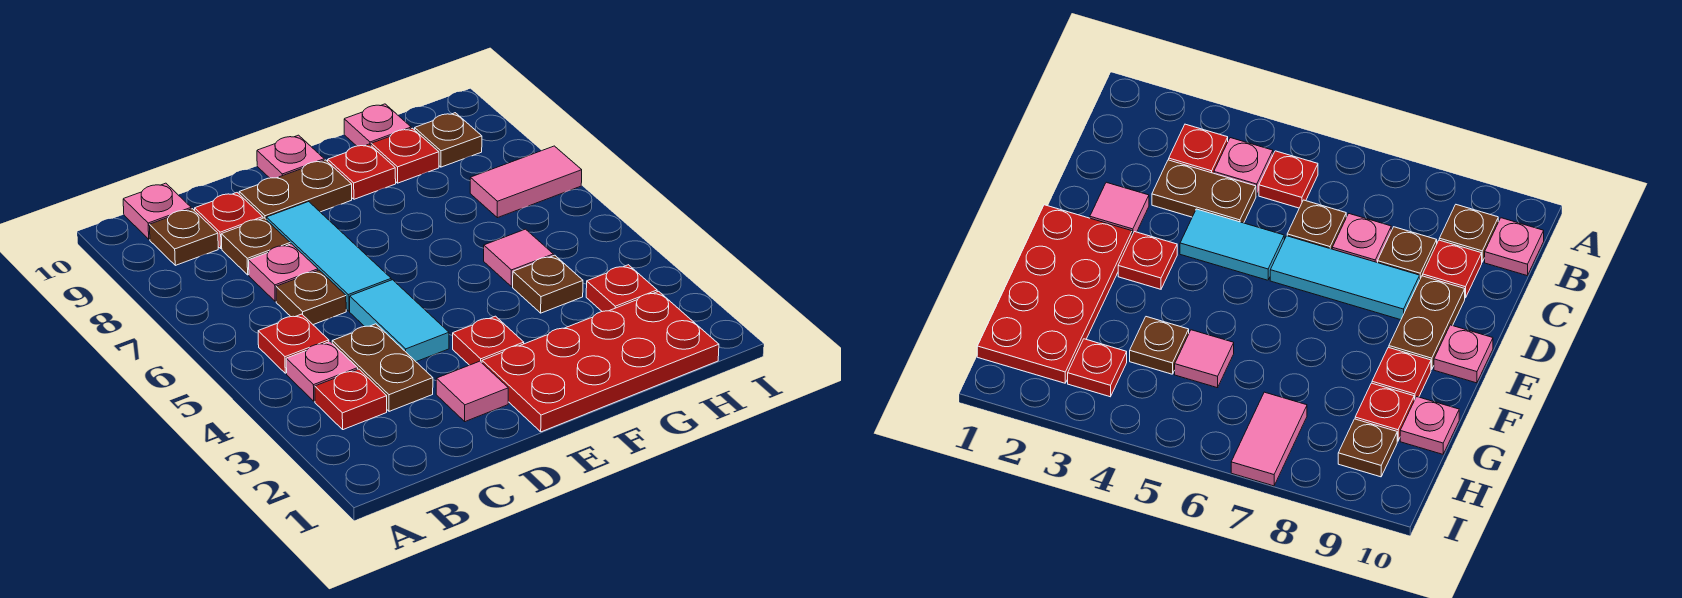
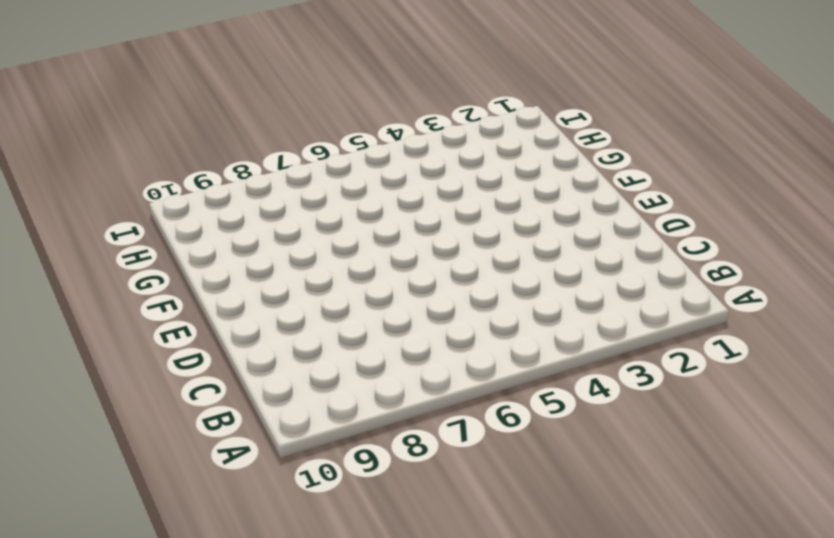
none -> red plate B3 level 1
none -> pink plate B4 level 1
none -> red plate B5 level 1

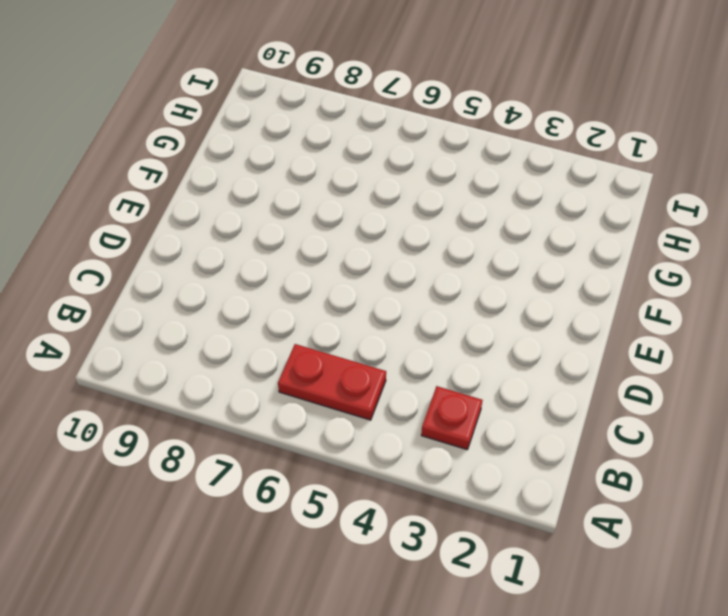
red plate B5:B6 level 1 -> red plate B5 level 1
none -> pink plate B4 level 1
none -> brown plate B9 level 1
none -> pink plate B10 level 1

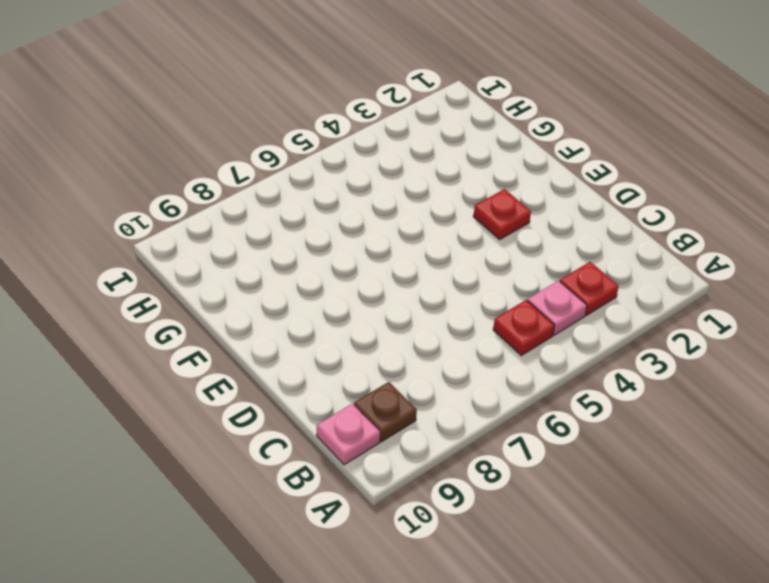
none -> brown plate C3:C4 level 1
none -> brown plate C6 level 1
none -> pink plate C7 level 1

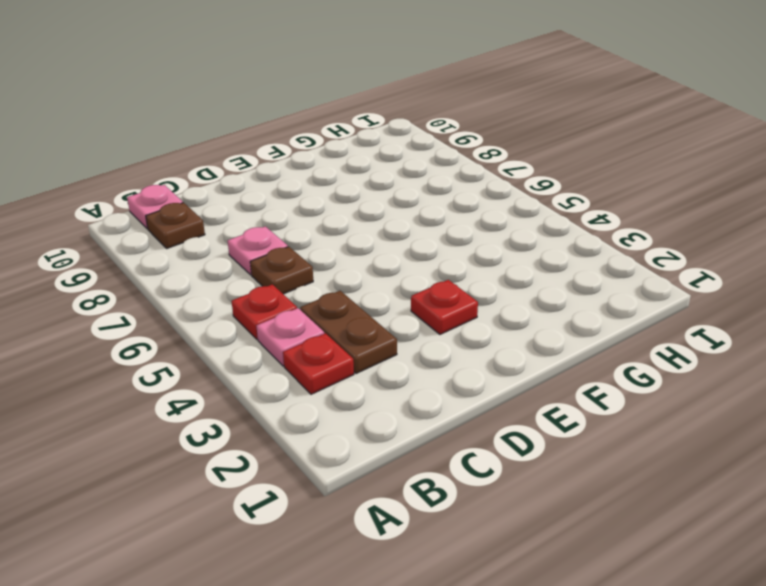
none -> brown plate C8 level 1
none -> red plate C9 level 1
none -> pink tile D2 level 1

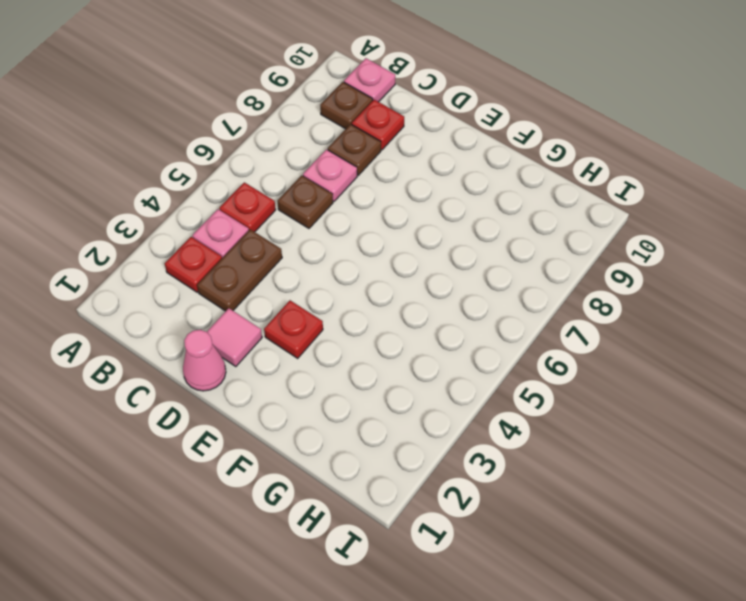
pink cone D1 level 1 -> none
none -> cyan tile D4:D5 level 1
none -> cyan tile D6:D8 level 1
none -> brown plate D9:E9 level 1

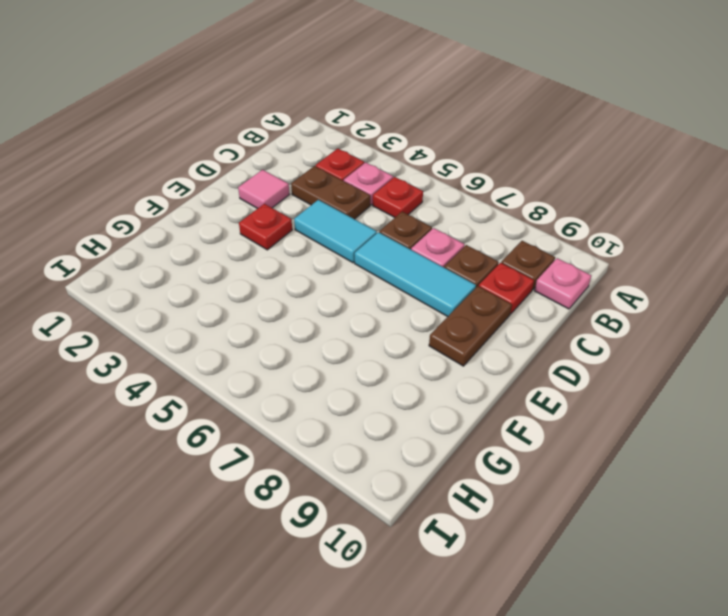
none -> red plate E1:H2 level 1
none -> pink plate E10 level 1
none -> red plate F9 level 1

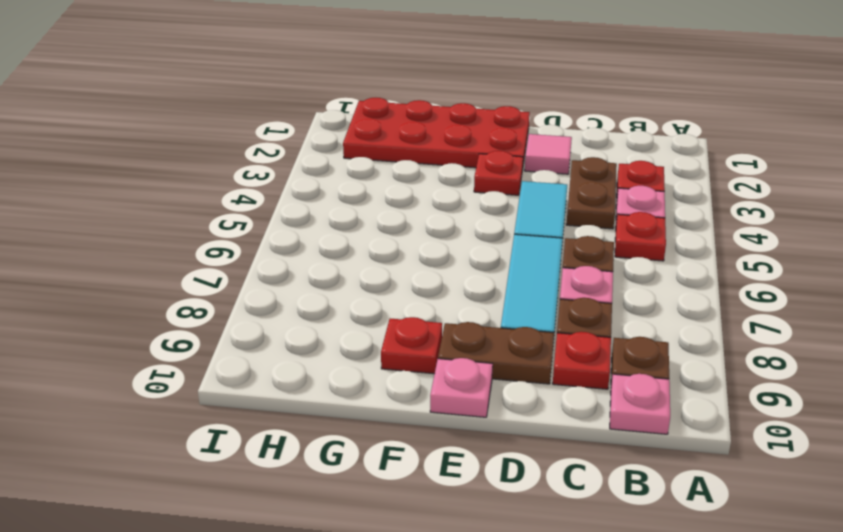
none -> brown plate G4 level 1
none -> pink tile G5 level 1
none -> red plate G9 level 1

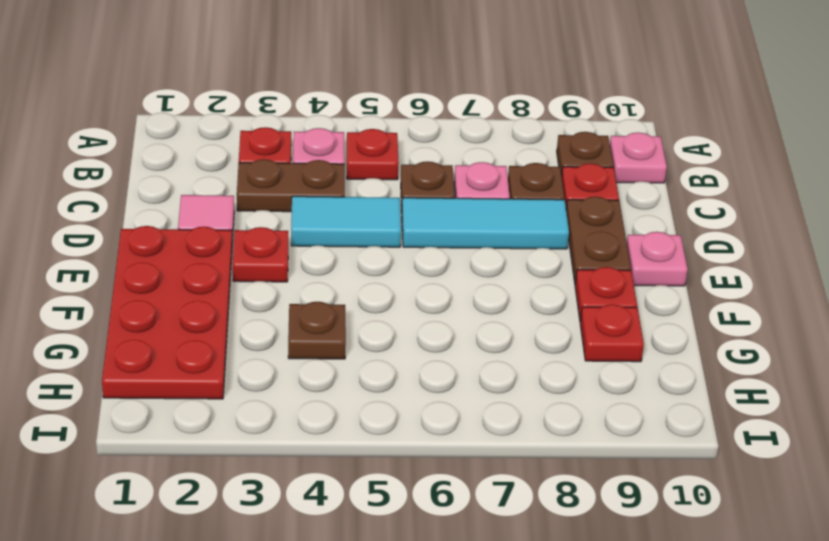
none -> pink tile G5 level 1
none -> pink plate G10 level 1
none -> red plate H3 level 1

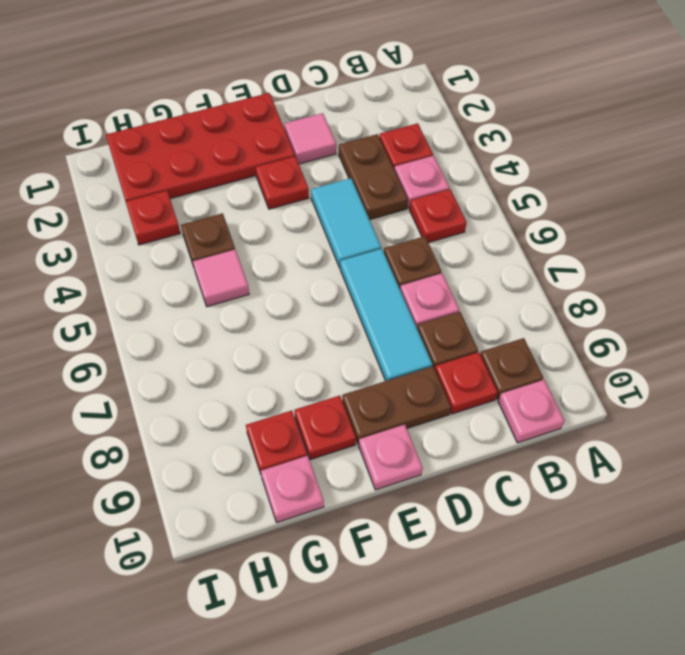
none -> pink tile H7:I7 level 1
none -> brown plate H9 level 1

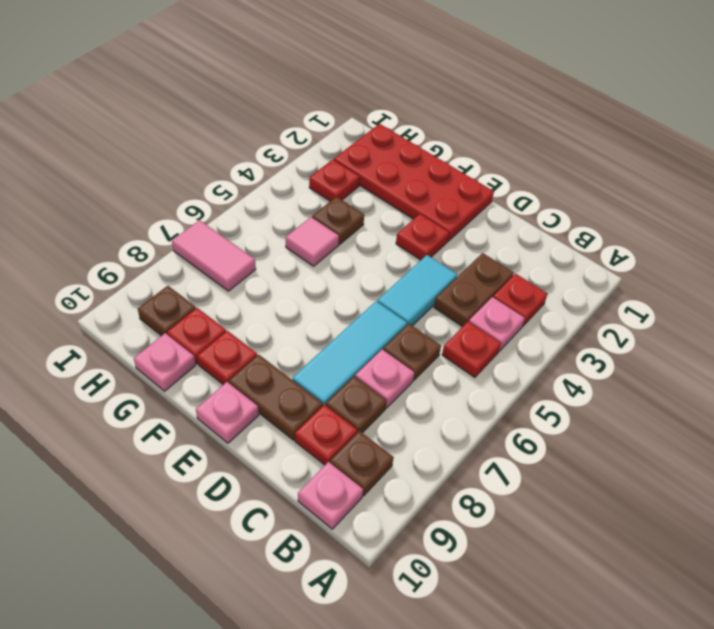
none -> pink tile D2 level 1

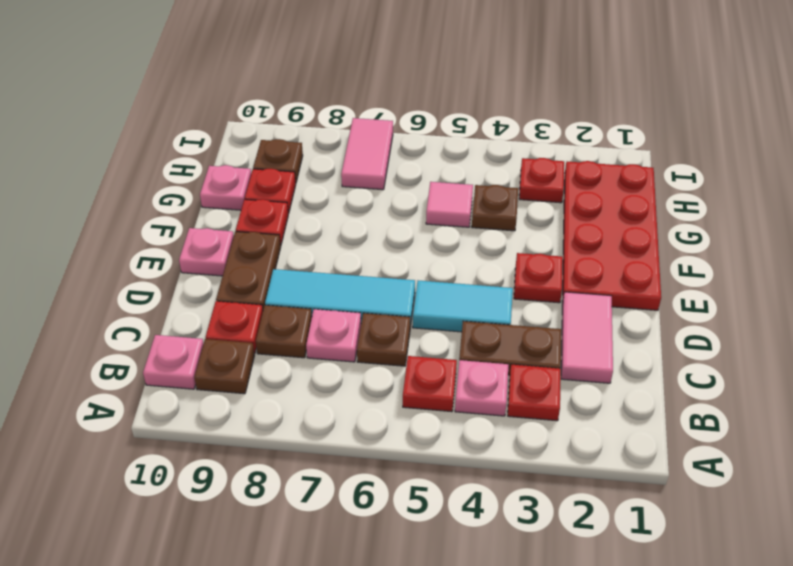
pink tile C2:D2 level 1 -> pink tile D2 level 1

